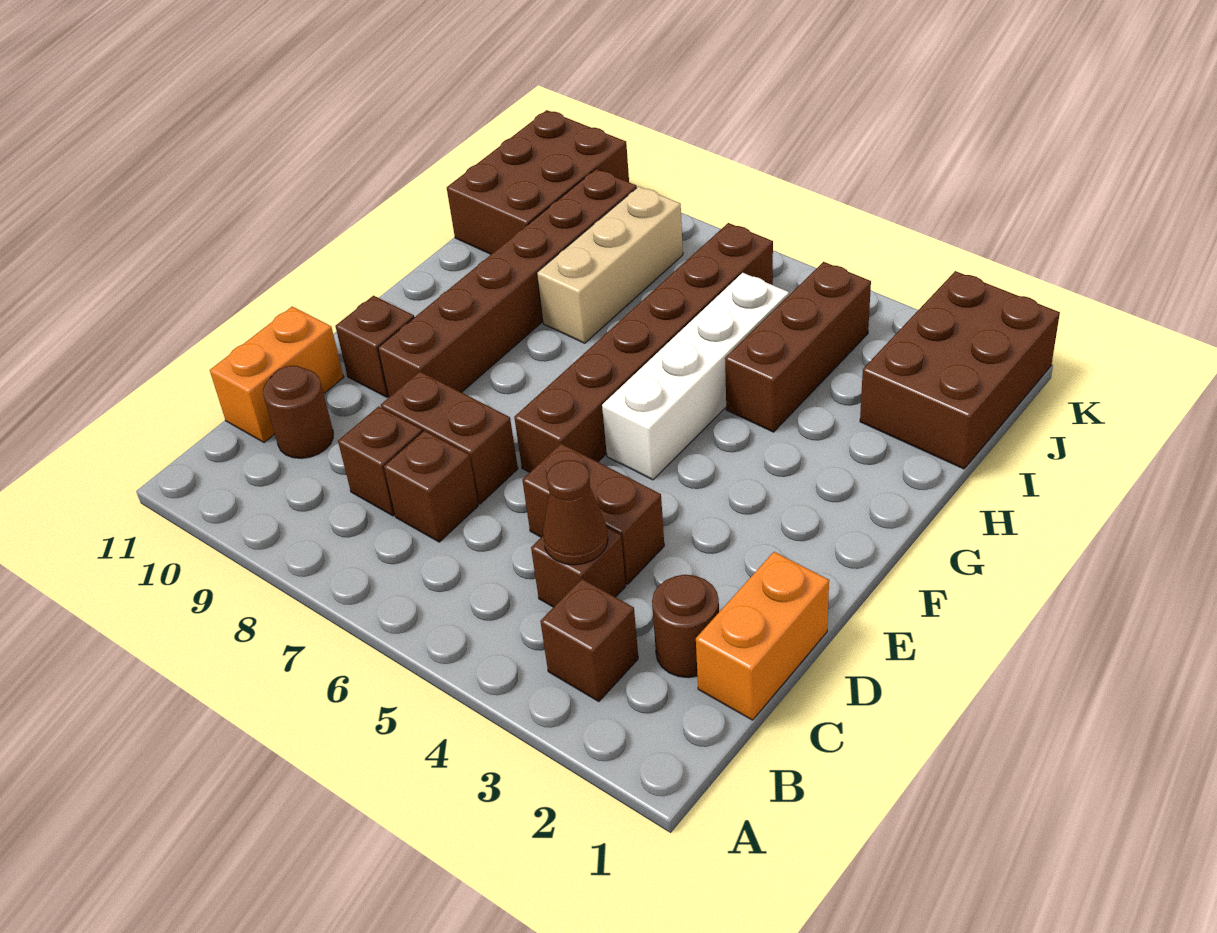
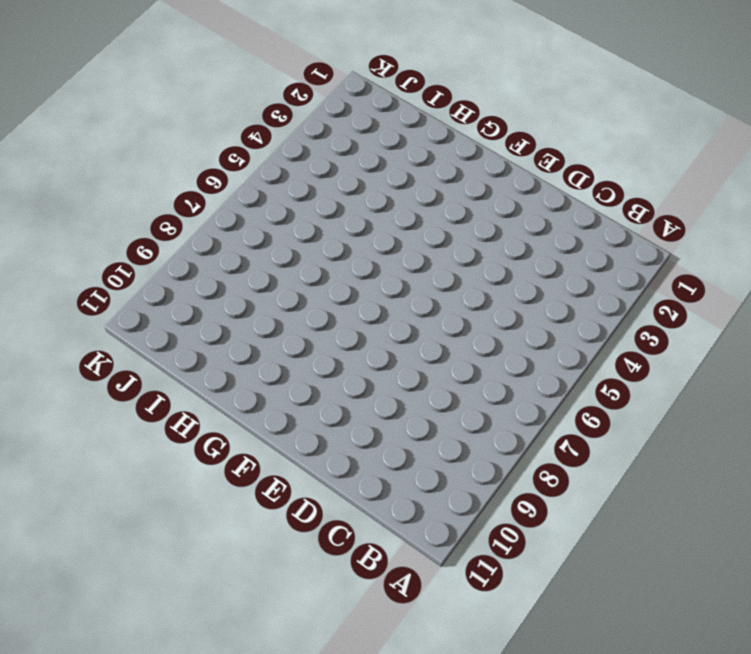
none -> brown brick B3 level 1
none -> orange brick C1:D1 level 1
none -> brown round brick C2 level 1

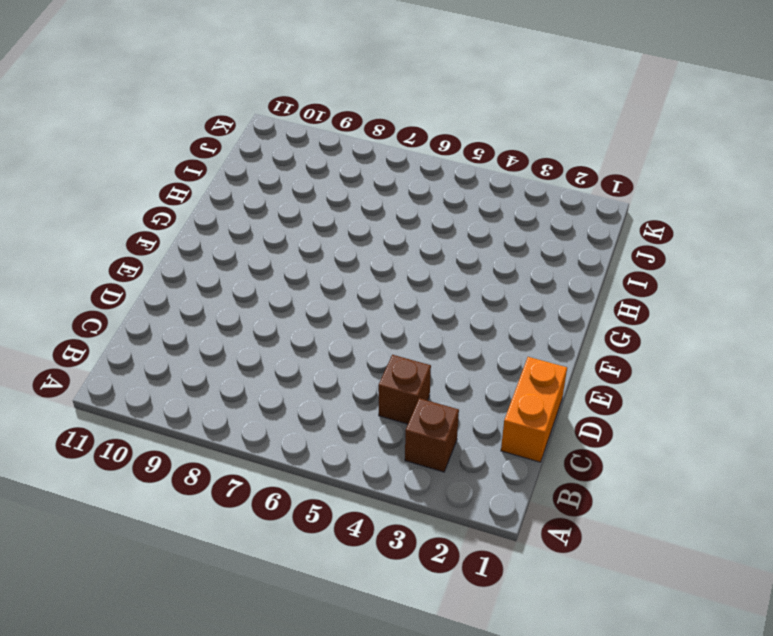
none -> brown round brick C2 level 1
none -> brown brick C7 level 1
none -> brown brick C8 level 1

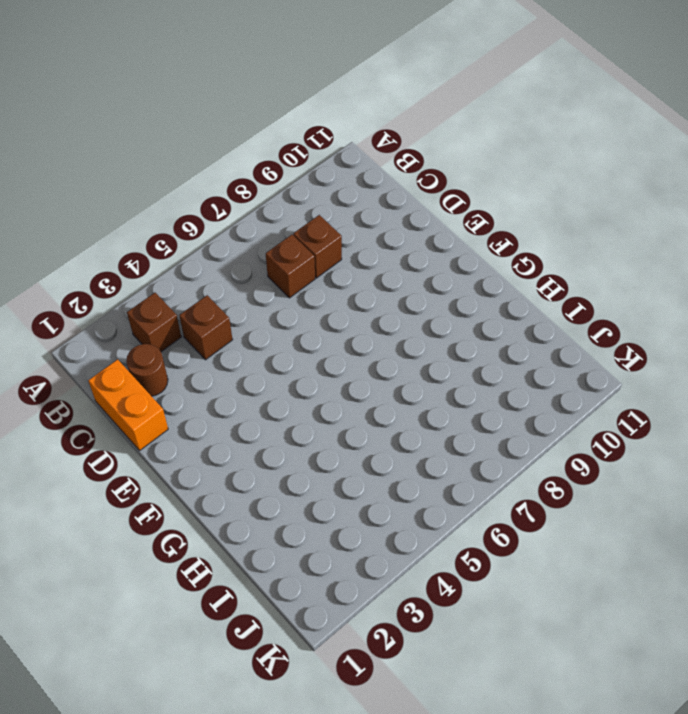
none -> brown round brick C10 level 1
none -> orange brick C11:D11 level 1
none -> brown brick D4:D5 level 1

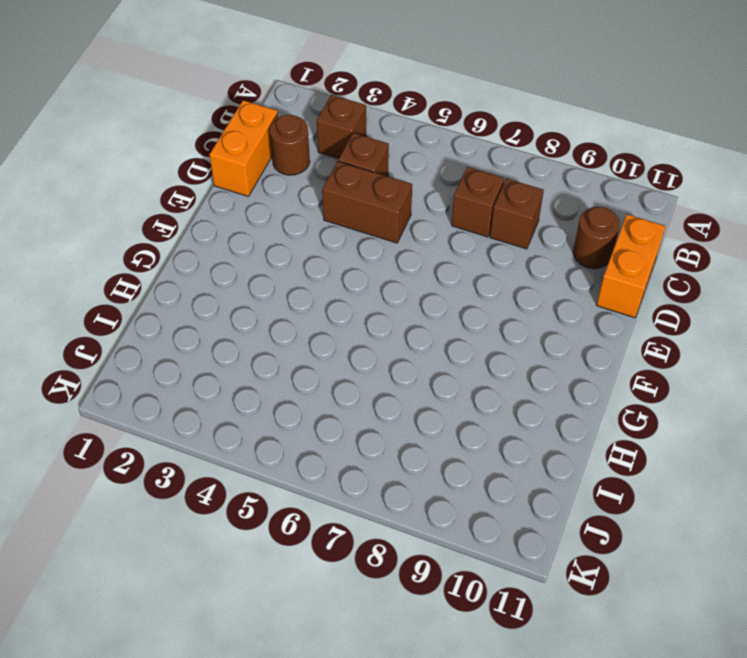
none -> brown brick D7:D8 level 1
none -> brown brick E6:J6 level 1
none -> brown brick E9:J9 level 1

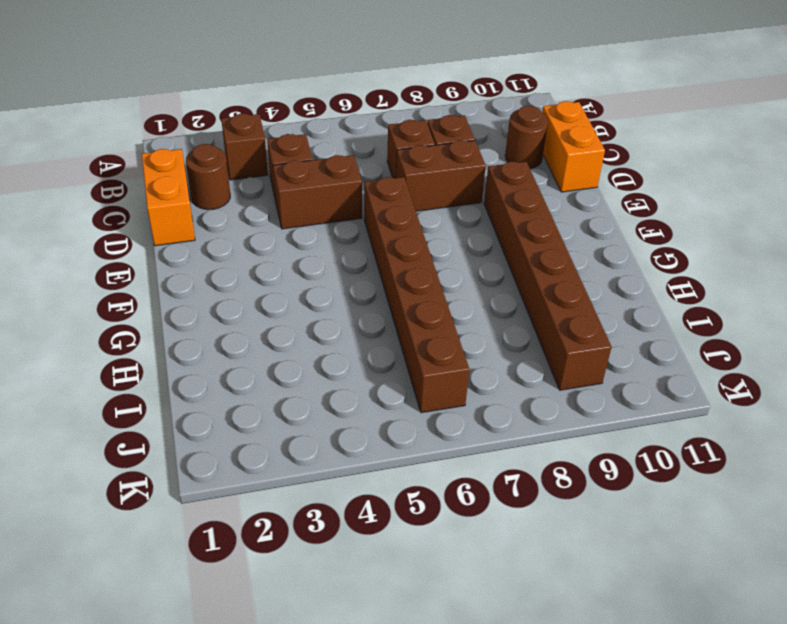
none -> brown brick E10 level 1
none -> white brick F5:I5 level 1
none -> brown brick H4:J4 level 1

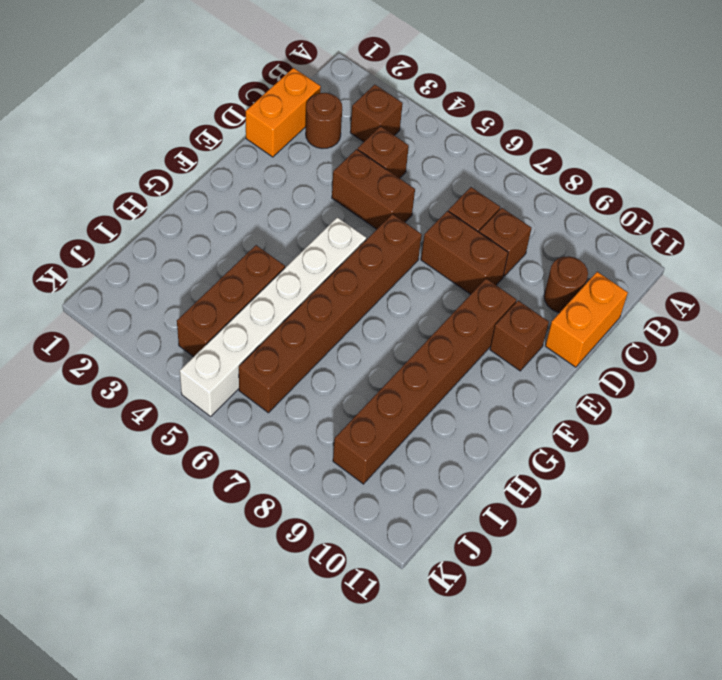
white brick F5:K5 level 1 -> white brick F5:I5 level 1
none -> tan brick H8:J8 level 1
none -> brown brick I1:K2 level 1
none -> brown brick I10:K11 level 1

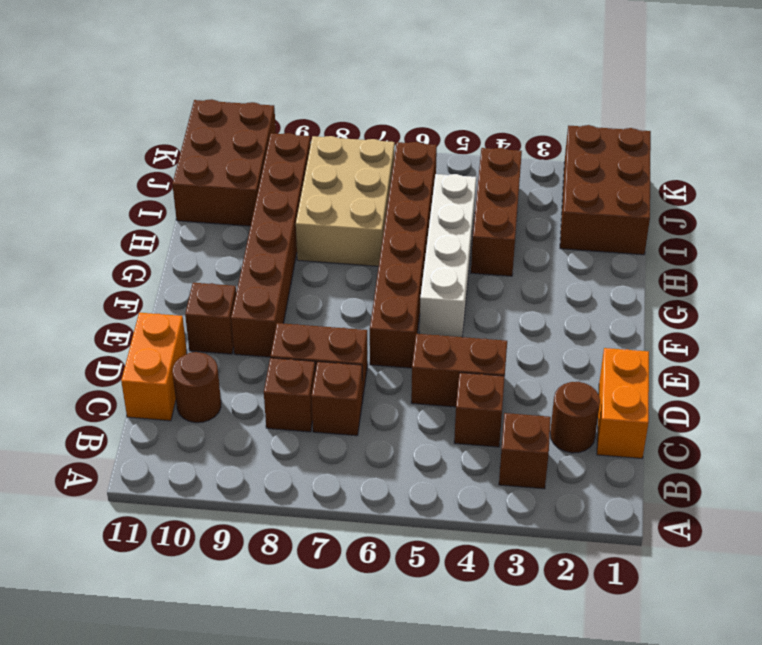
tan brick H7:J8 level 1 -> tan brick H8:J8 level 1
none -> brown cone C4 level 2

